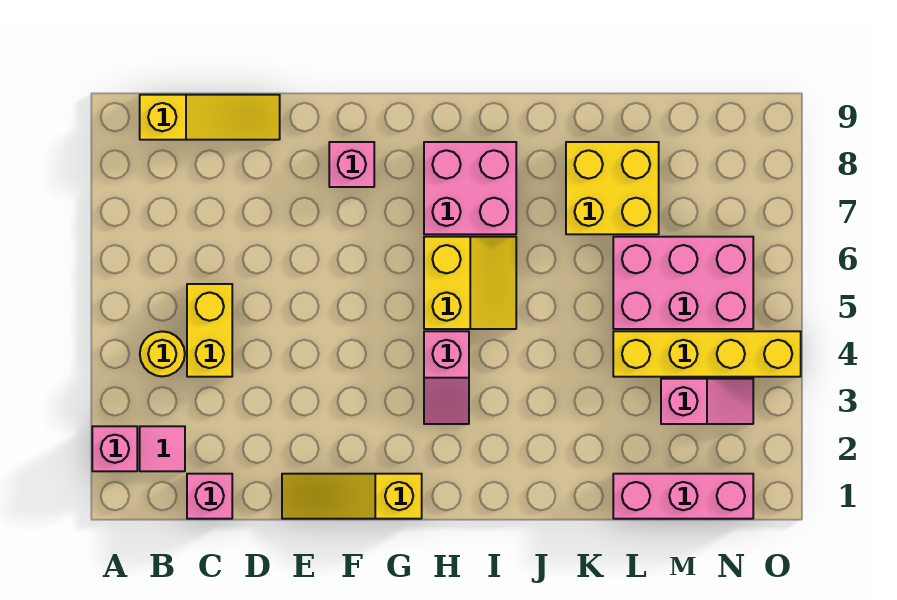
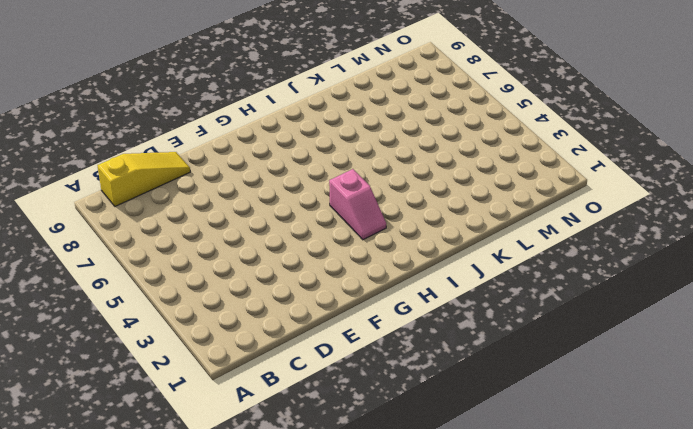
none -> pink brick A2 level 1
none -> pink tile B2 level 1
none -> yellow round brick B4 level 1

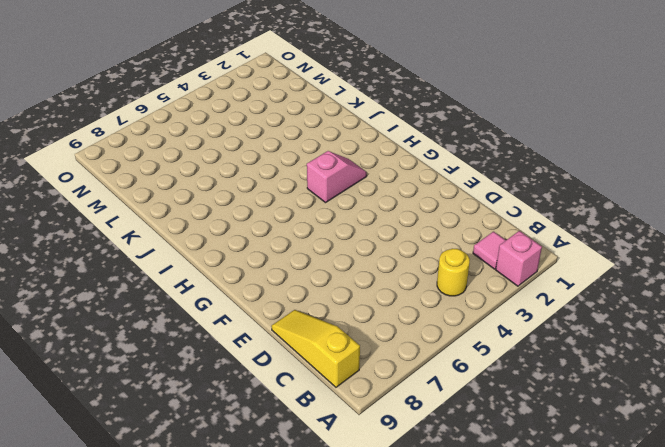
none -> pink brick C1 level 1
none -> yellow brick C4:C5 level 1
none -> yellow slope E1:G1 level 1 top G

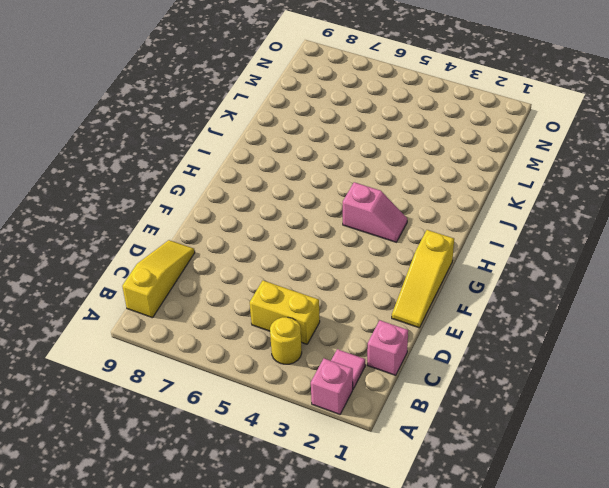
none -> pink brick F8 level 1
none -> yellow slope H5:I6 level 1 top H
none -> pink brick H7:I8 level 1

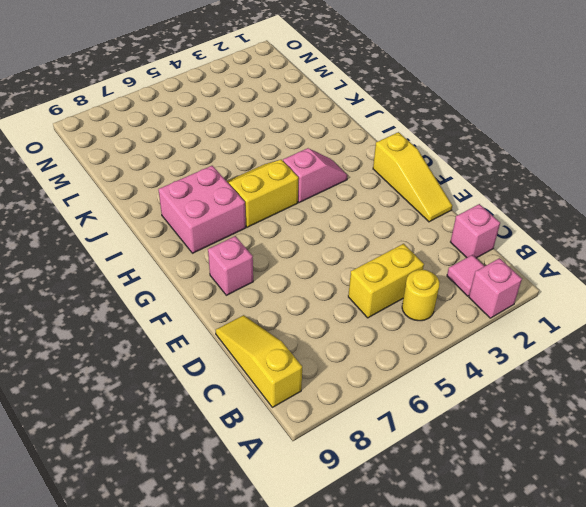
none -> yellow brick K7:L8 level 1
none -> pink brick L1:N1 level 1
none -> yellow brick L4:O4 level 1

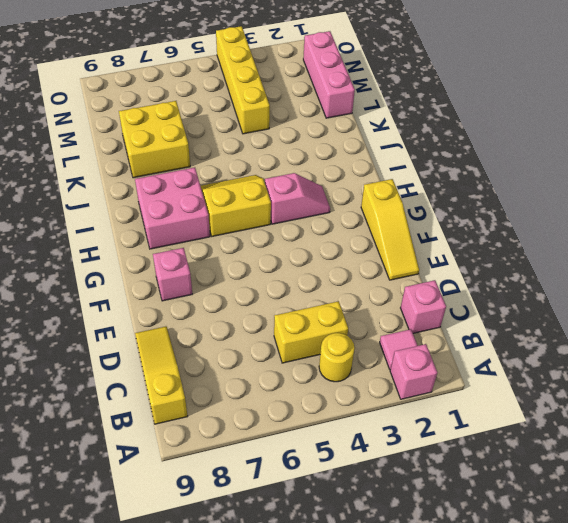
none -> pink brick L5:N6 level 1
none -> pink slope M3:N3 level 1 top M

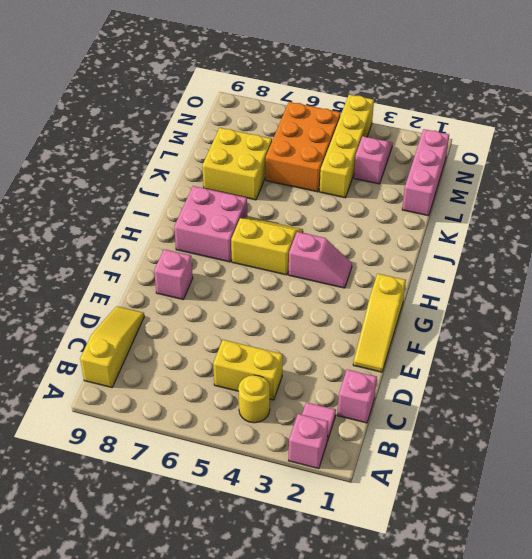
orange brick L5:N6 level 1 -> pink brick L5:N6 level 1

